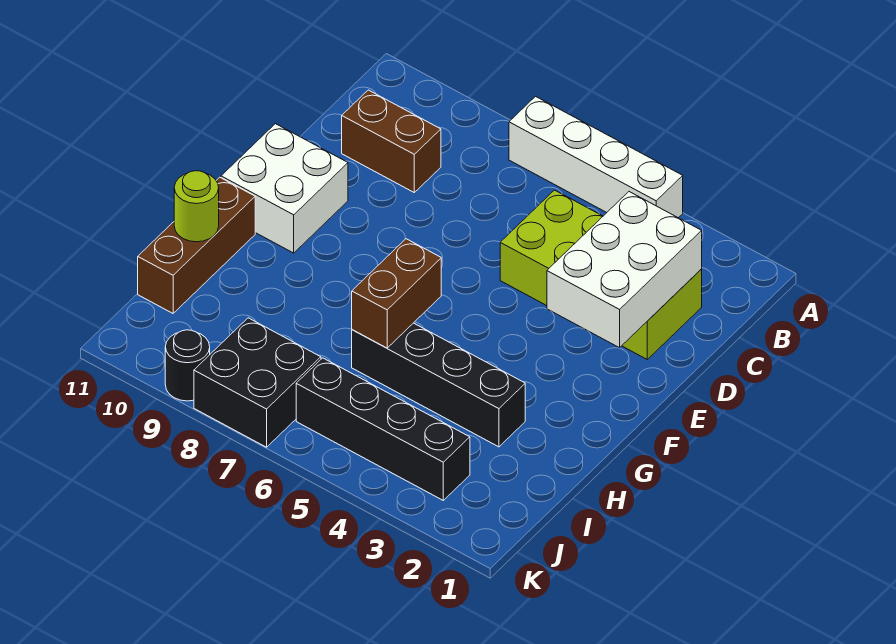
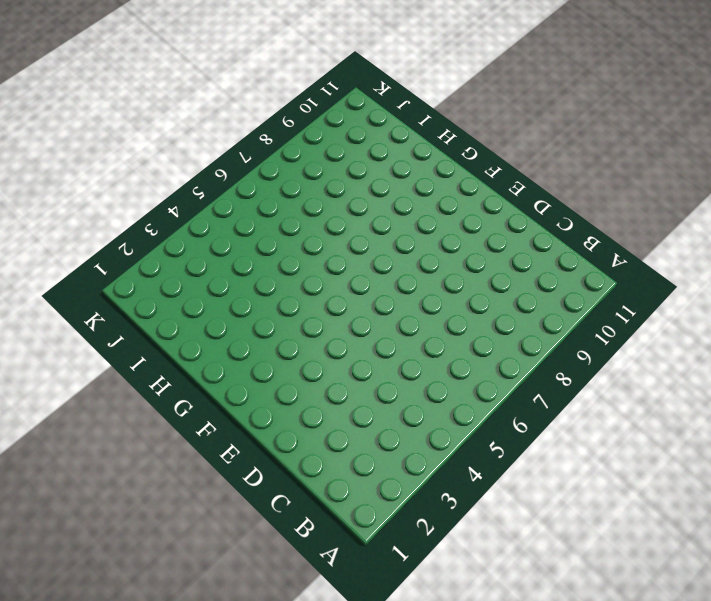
none -> white brick A4:A7 level 1
none -> lime brick C2:D5 level 1
none -> brown brick C9:C10 level 1

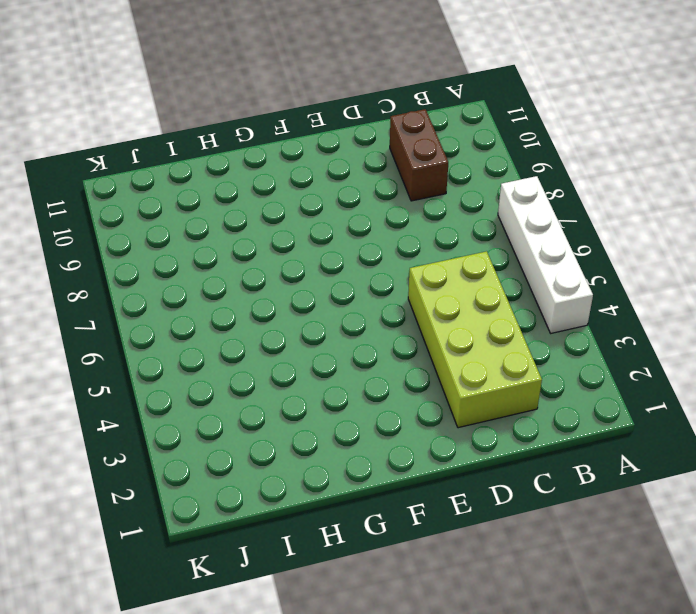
none -> white brick E10:F11 level 1
none -> brown brick G11:I11 level 1
none -> black brick H3:H6 level 1

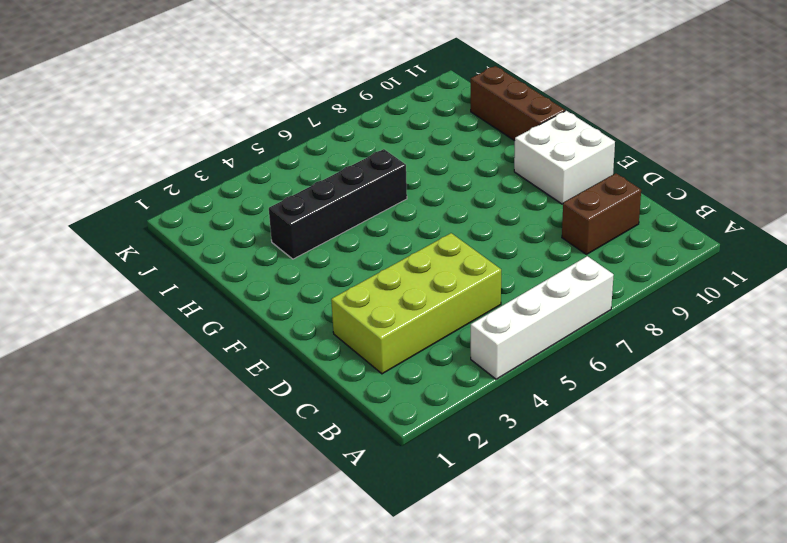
none -> black brick J3:J6 level 1
none -> black brick J7:K8 level 1
none -> black round brick K9 level 1

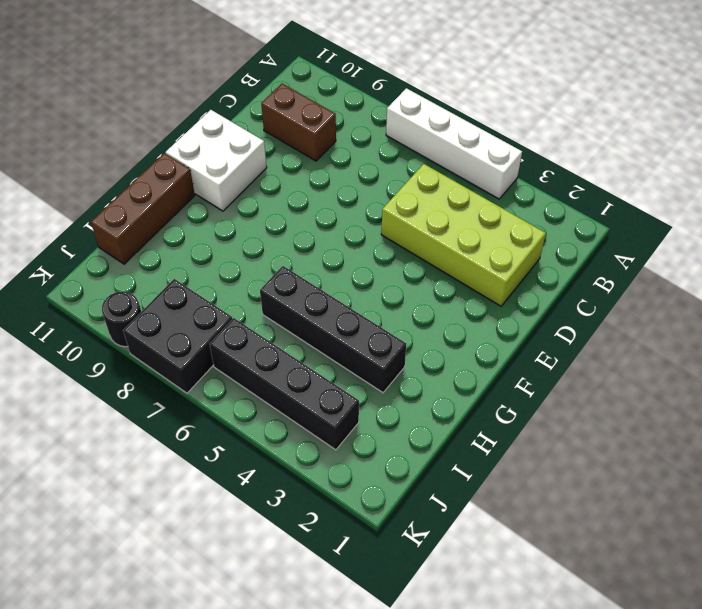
none -> white brick C2:E3 level 2
none -> brown brick G6:H6 level 2
none -> lime round brick H11 level 2

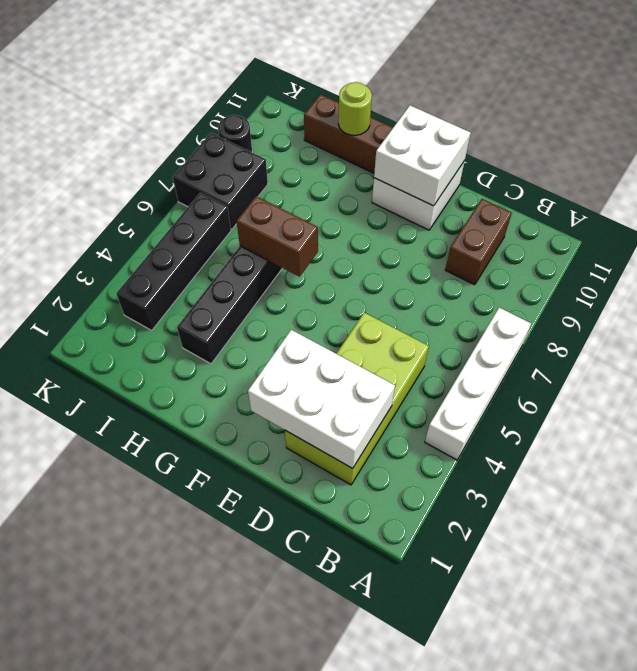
white brick E10:F11 level 2 -> none

